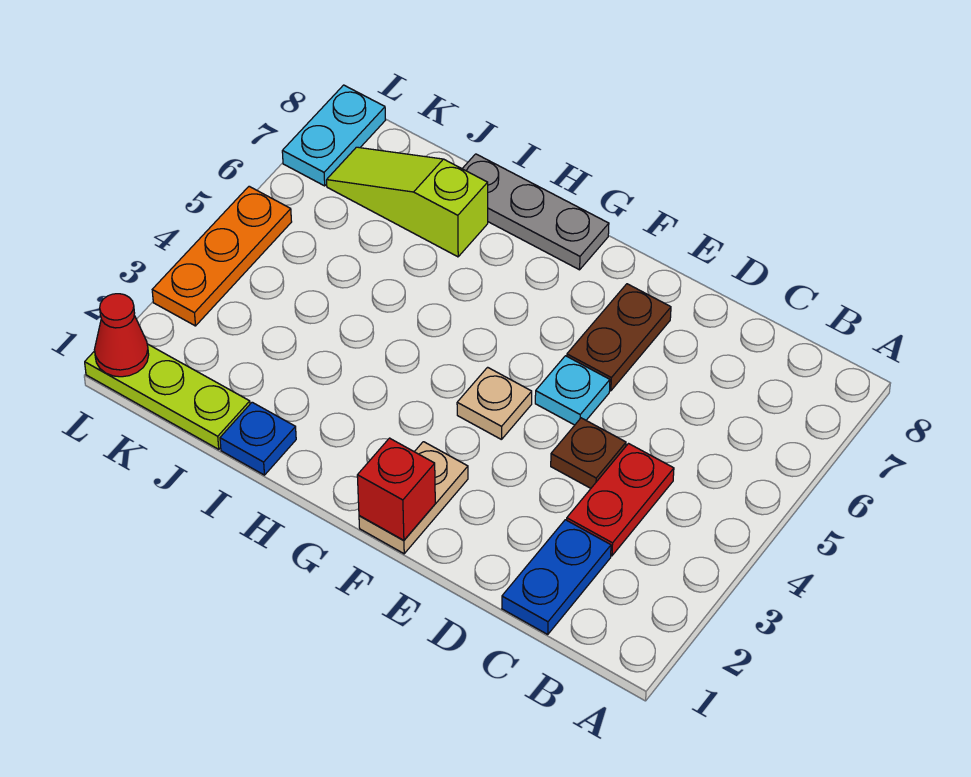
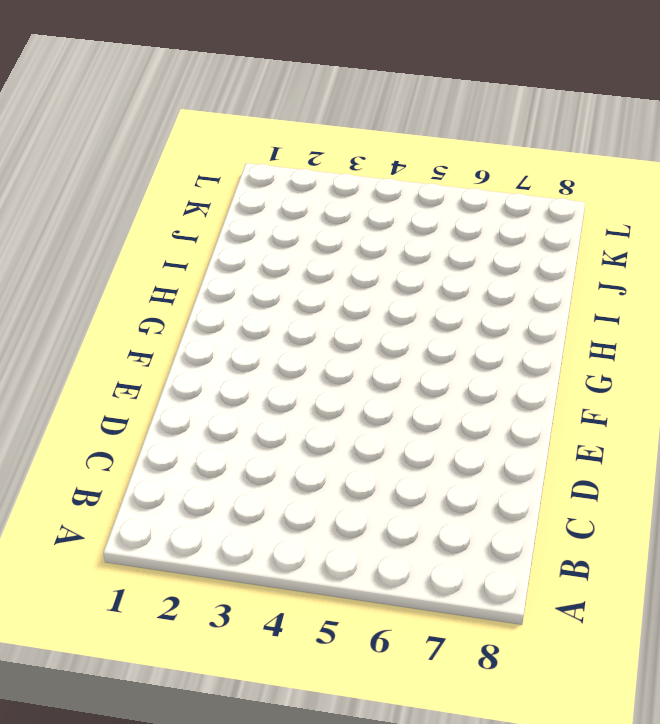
none -> blue plate C1:C2 level 1
none -> red plate C3:C4 level 1
none -> brown plate D4 level 1

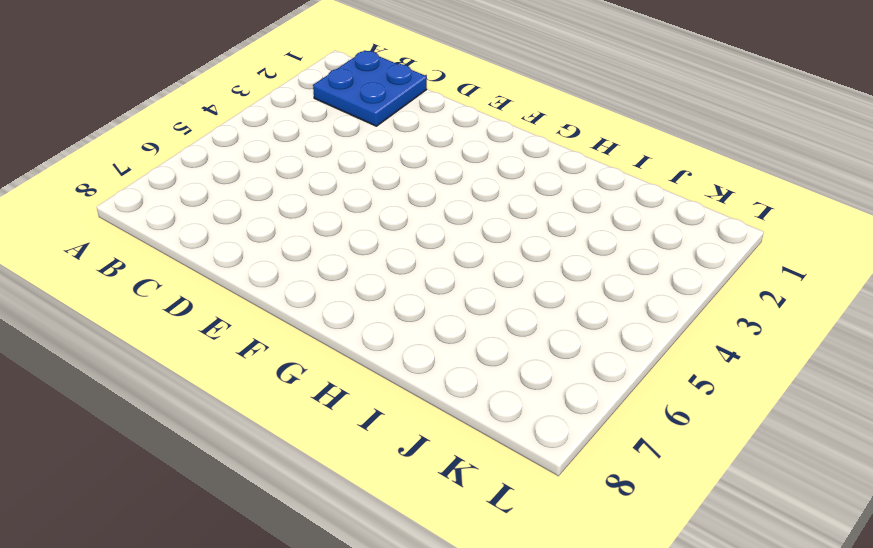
blue plate B1:C2 level 1 -> blue plate C1:C2 level 1
none -> red plate C3:C4 level 1
none -> brown plate D4 level 1
none -> cyan plate E5 level 1

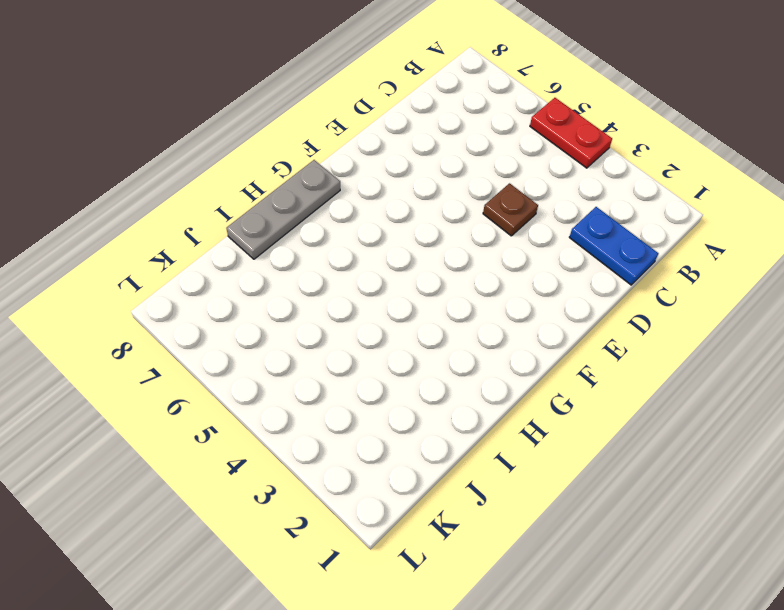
red plate A4:A5 level 1 -> red plate C3:C4 level 1
none -> cyan plate E5 level 1
none -> brown plate E6:E7 level 1
none -> tan plate F1:F2 level 1

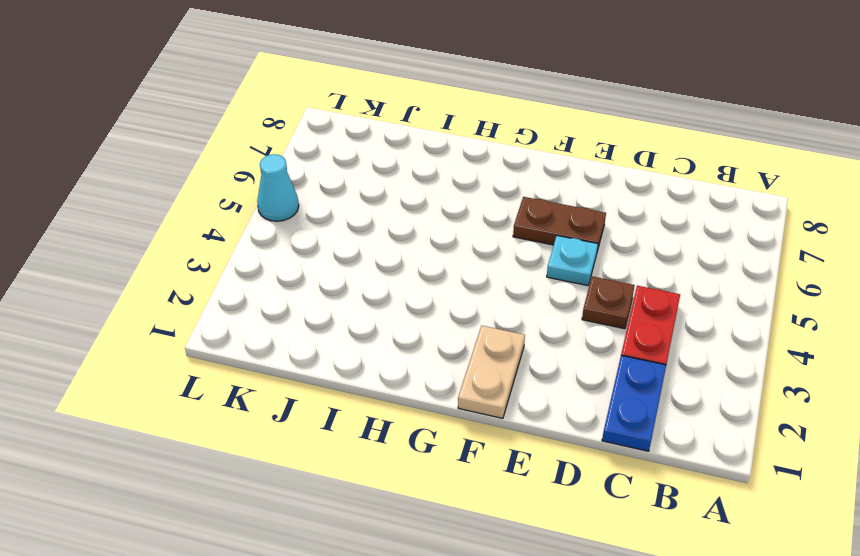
brown plate E6:F6 level 1 -> brown plate E6:E7 level 1
cyan cone L5 level 1 -> orange plate L3:L5 level 1
none -> tan plate F4 level 1
none -> grey plate G8:I8 level 1
none -> blue plate I1 level 1

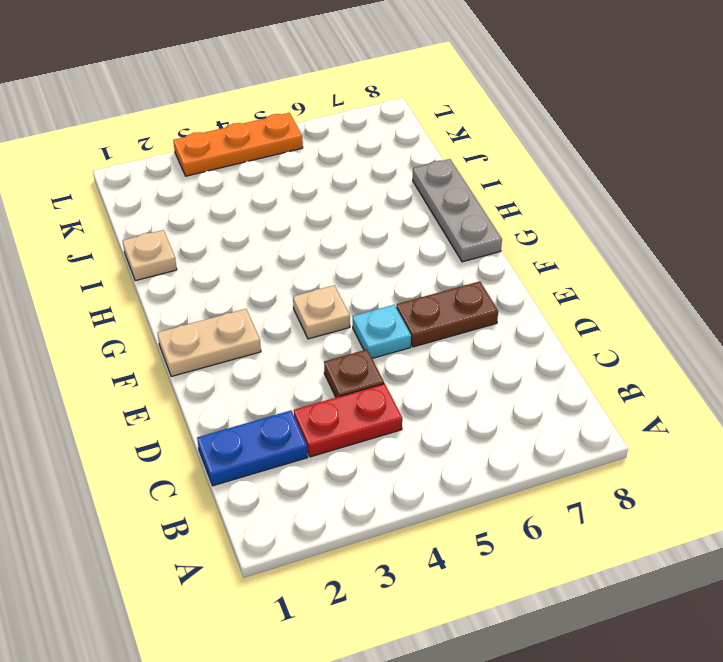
tan plate I1 level 1 -> blue plate I1 level 1
none -> lime slope I7:K7 level 1 top I
none -> lime plate J1:L1 level 1
none -> cyan plate L7:L8 level 1

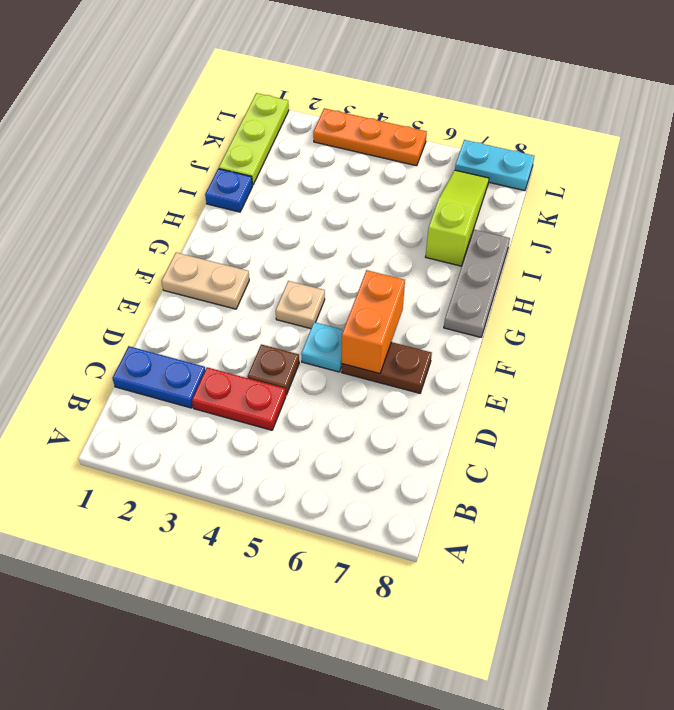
orange brick E6:F6 level 2 -> none
none -> red brick F1 level 2
none -> red cone L1 level 2

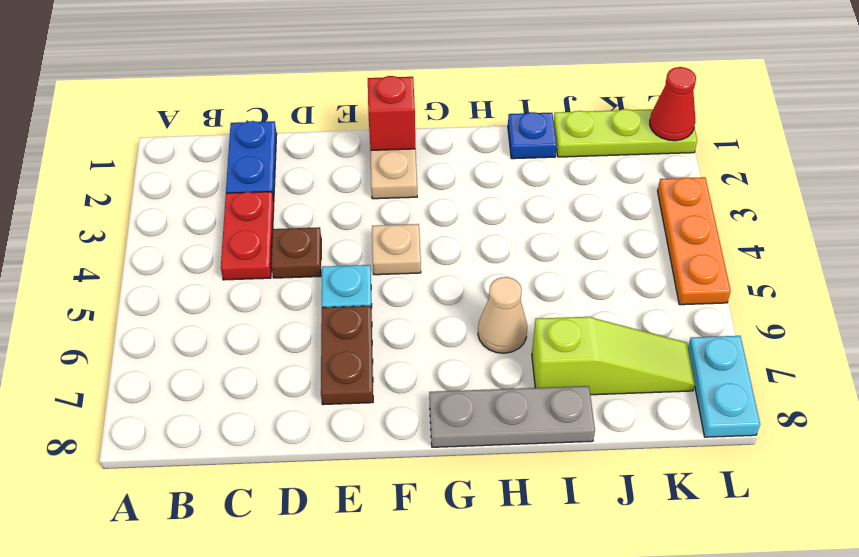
tan cone H6 level 1 -> none

